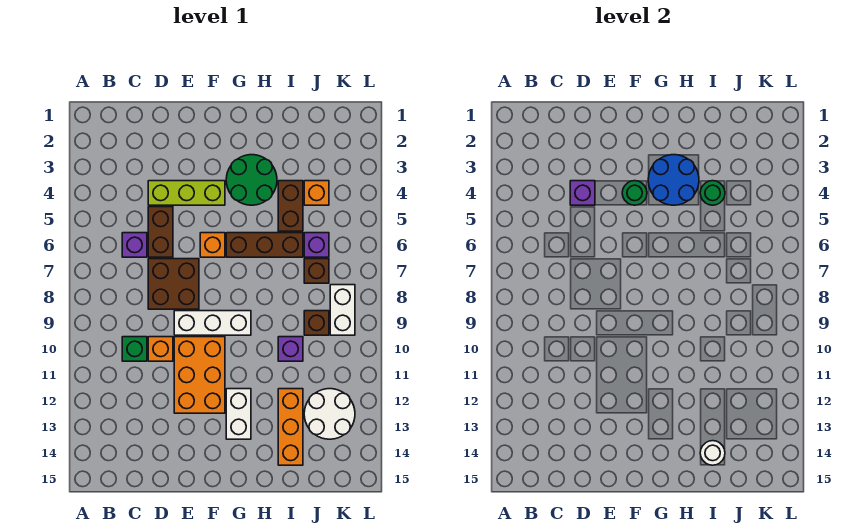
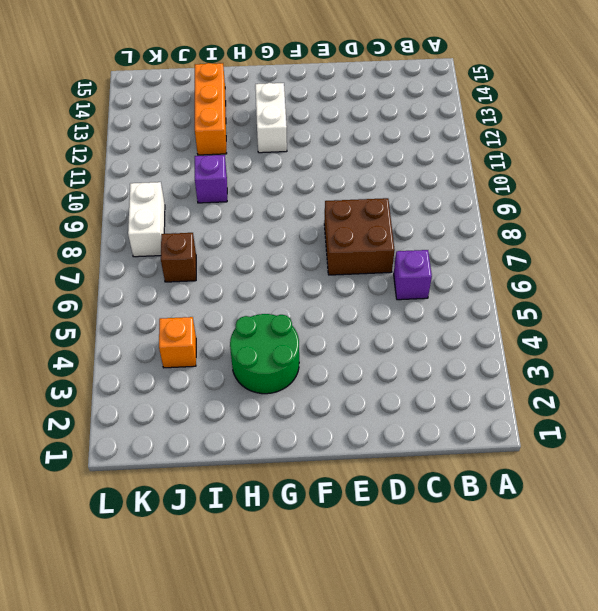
none -> green brick C10 level 1
none -> lime brick D4:F4 level 1
none -> brown brick D5:D6 level 1

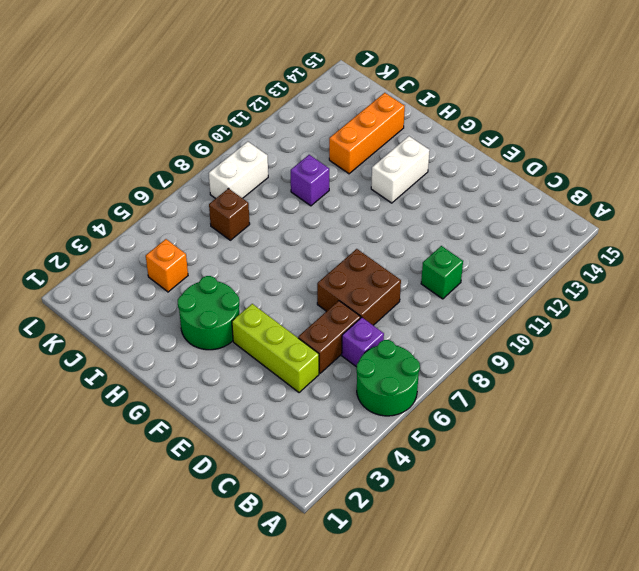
green round brick A5:B6 level 1 -> none
none -> orange brick D10 level 1
none -> white brick E9:G9 level 1
none -> orange brick E10:F12 level 1

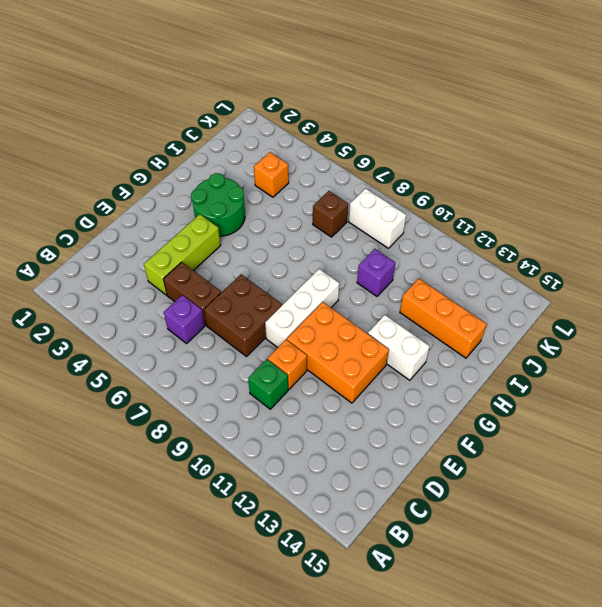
none -> orange brick F6 level 1
none -> brown brick G6:I6 level 1
none -> brown brick I4:I5 level 1

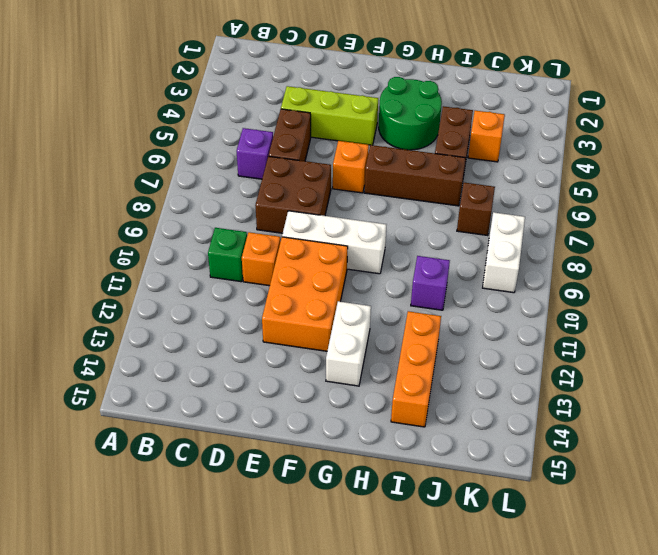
none -> purple brick J6 level 1
none -> brown brick J9 level 1
none -> white round brick J12:K13 level 1

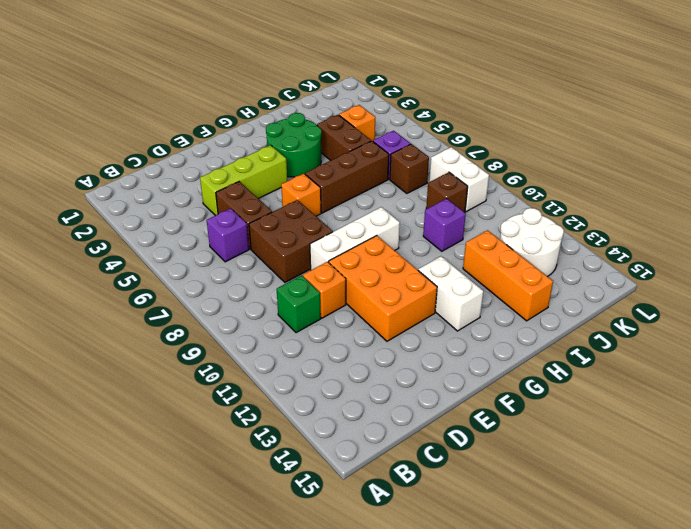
none -> purple brick D4 level 2
none -> green round brick F4 level 2
none -> blue round brick G3:H4 level 2

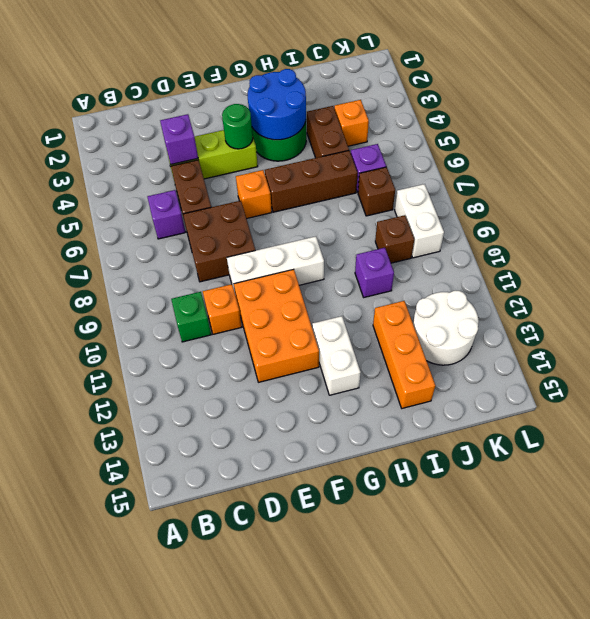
none -> green round brick I4 level 2
none -> white round brick I14 level 2

